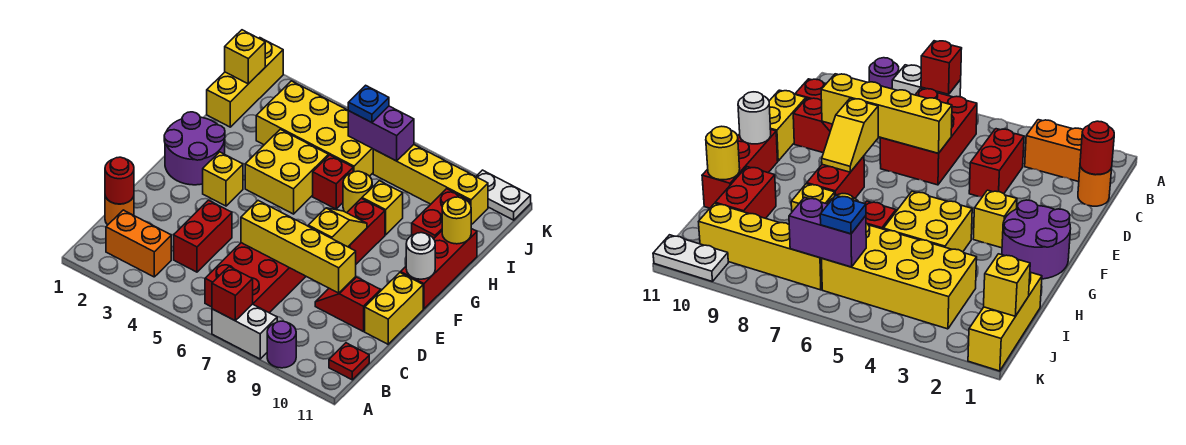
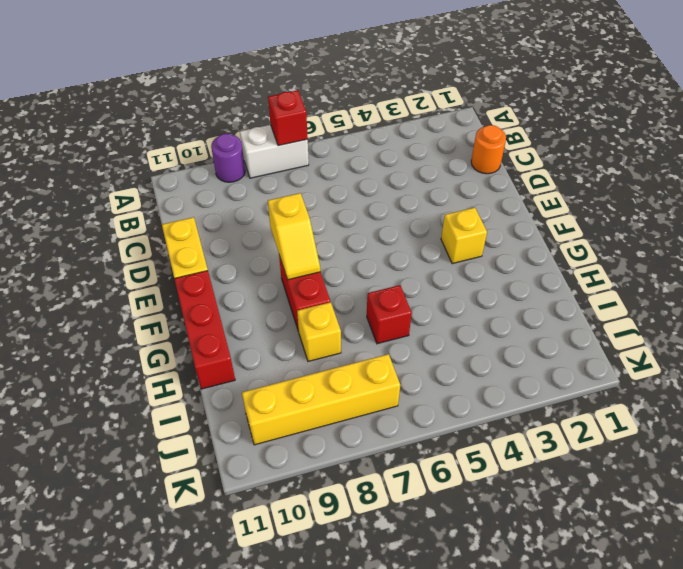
none -> orange brick B2:B3 level 1
none -> red brick B6:D7 level 1
none -> red plate B11 level 1
none -> red brick C4:D4 level 1

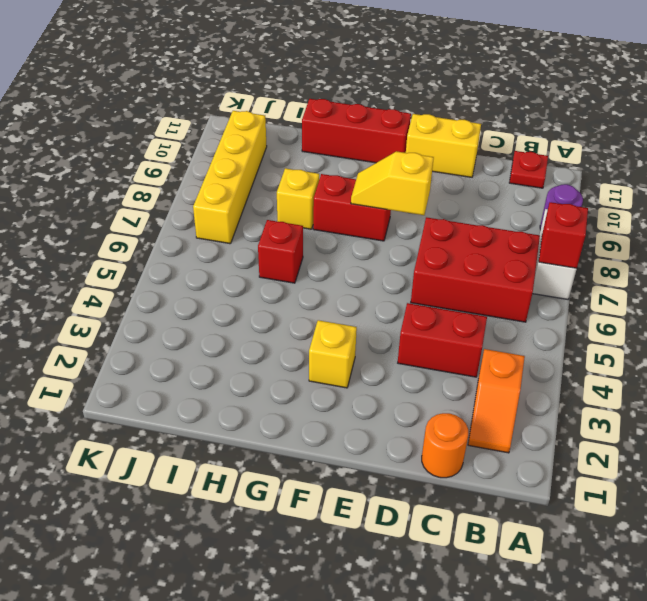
orange slope B2:B3 level 1 top 3 -> orange brick B2:B3 level 1
none -> red slope D9:D10 level 1 top 10
none -> purple round brick F1:G2 level 1
none -> yellow brick G4:H5 level 1
none -> yellow round brick H7 level 1

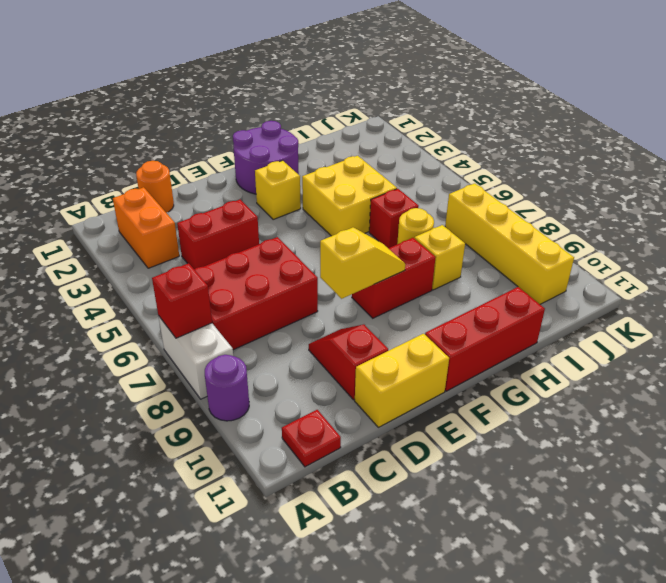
none -> red brick H10:I10 level 1
none -> yellow brick I1:K1 level 1
none -> yellow brick I3:J6 level 1
none -> white plate K10:K11 level 1

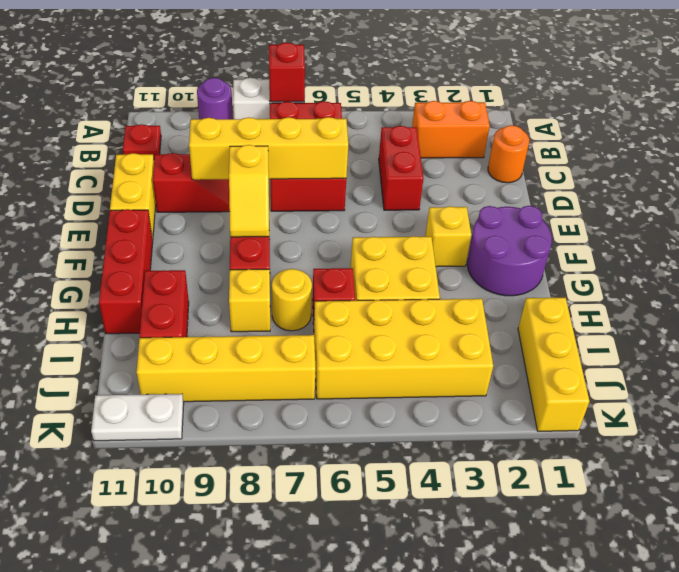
none -> red round brick C1 level 2
none -> white round brick F11 level 2
none -> yellow round brick H11 level 2
none -> yellow brick J1 level 2

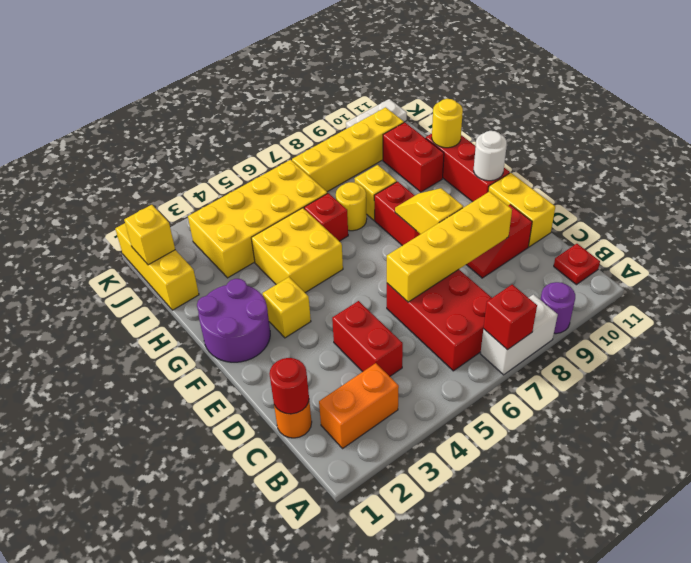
none -> purple brick J6:J7 level 2
none -> blue plate J6 level 3

